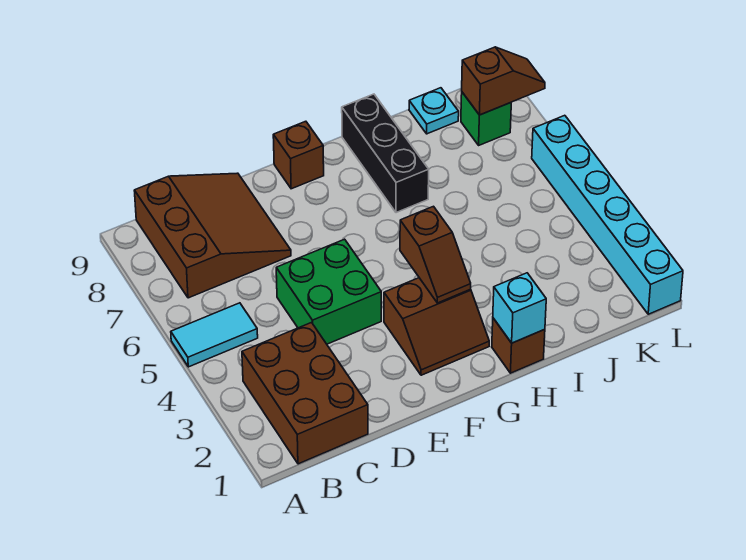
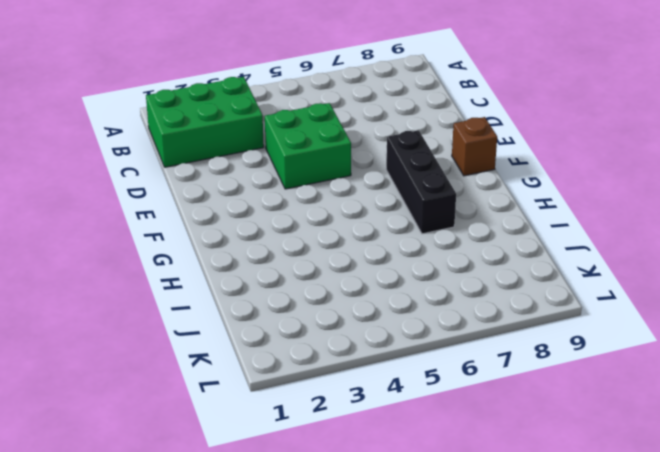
green brick B1:C3 level 1 -> brown brick B1:C3 level 1
black brick F7:H7 level 1 -> black brick H7:H9 level 1
none -> cyan tile A5:B5 level 1
none -> brown slope B7:D9 level 1 top B
none -> brown slope F2:G3 level 1 top 3

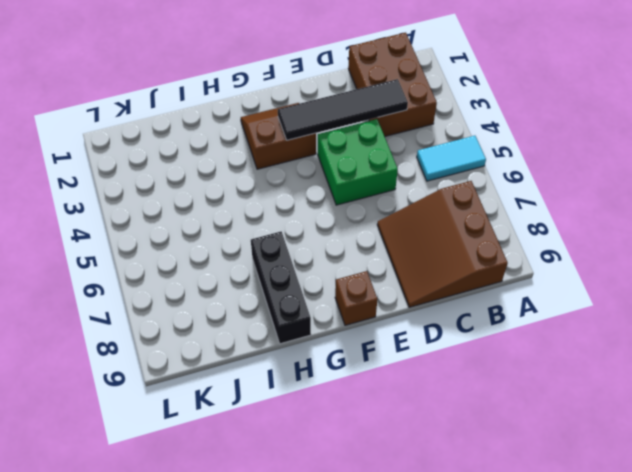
black tile C3:F3 level 2 -> none
none -> brown brick H1 level 1
none -> cyan plate J9 level 1
none -> green brick K8 level 1

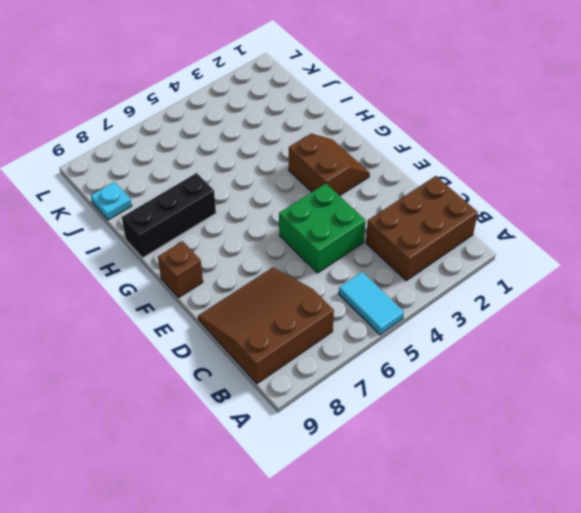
none -> brown brick H1 level 1
none -> green brick K8 level 1
none -> cyan brick L1:L6 level 1

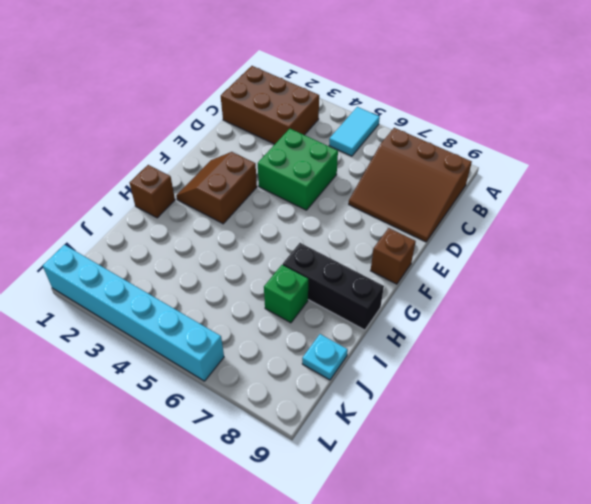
green brick I7 level 1 -> green brick K8 level 1
none -> brown slope G3:G4 level 2 top 4
none -> cyan brick H1 level 2
none -> brown slope K8:L8 level 2 top K

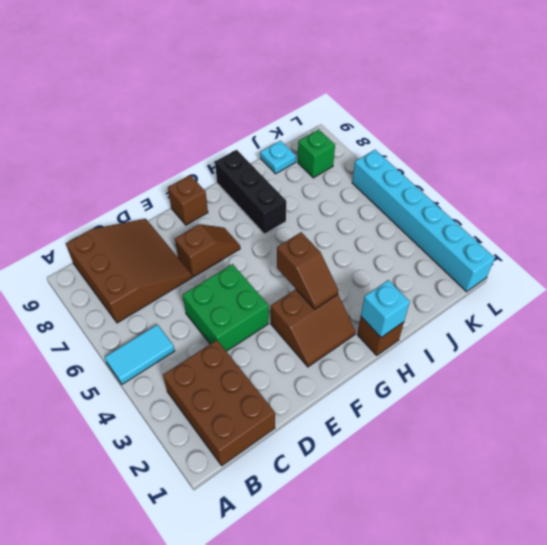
brown slope E7:F7 level 1 top E -> brown slope K8:L8 level 2 top K

